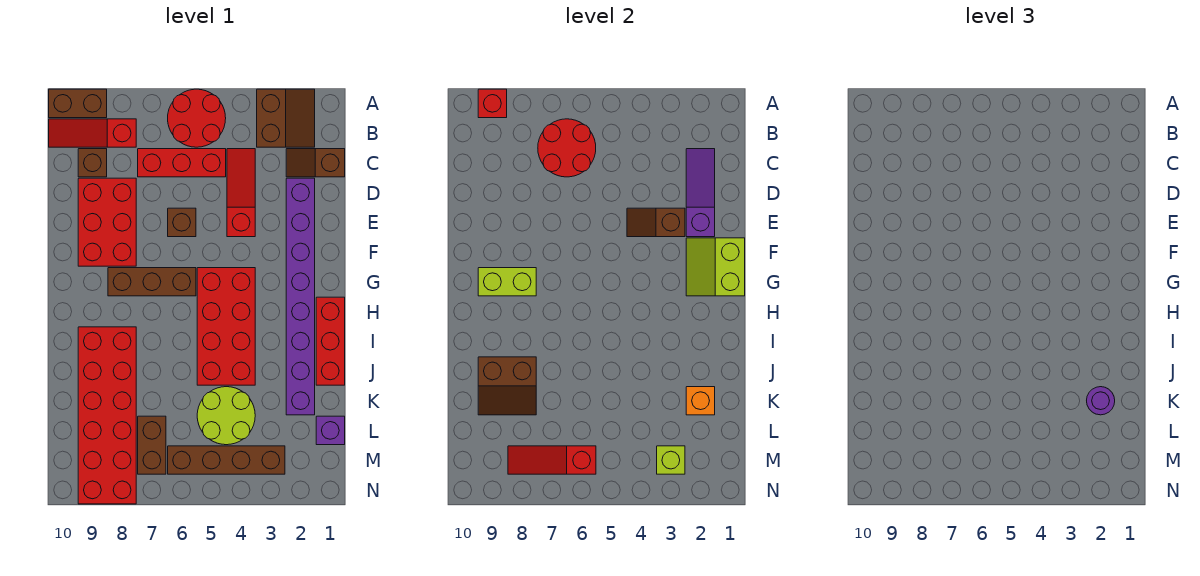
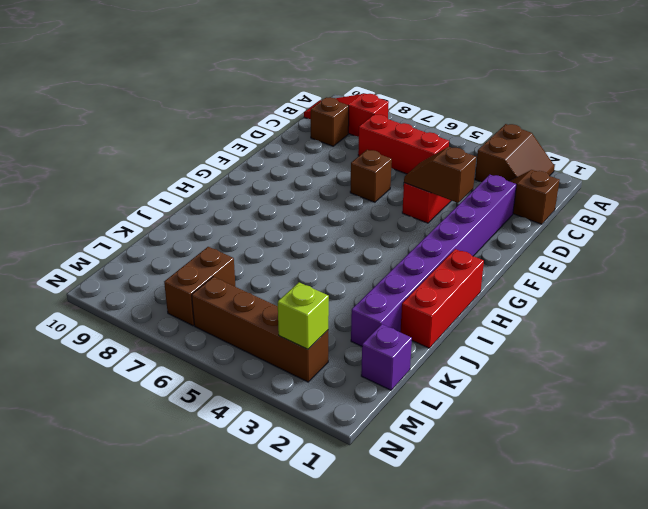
none -> red round brick A5:B6 level 1
none -> brown brick A9:A10 level 1
none -> red brick D8:F9 level 1
none -> red brick G4:J5 level 1

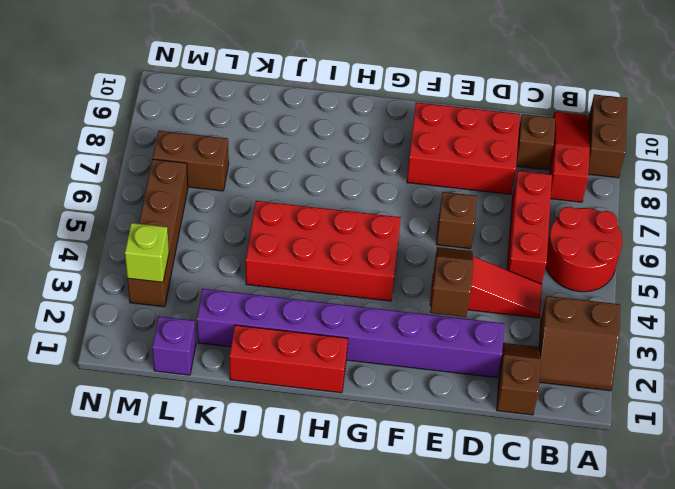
none -> brown brick G6:G8 level 1
none -> red brick I8:N9 level 1
none -> lime round brick K4:L5 level 1
none -> red brick A9 level 2

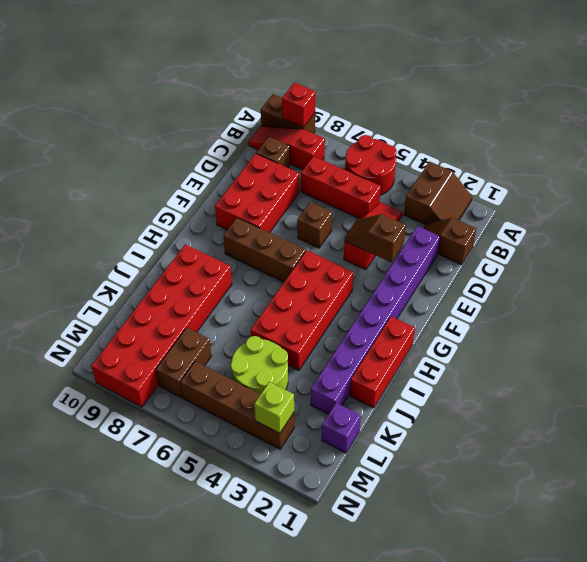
none -> red round brick B6:C7 level 2
none -> purple slope C2:E2 level 2 top E
none -> lime slope F1:G2 level 2 top 1
none -> lime brick G8:G9 level 2

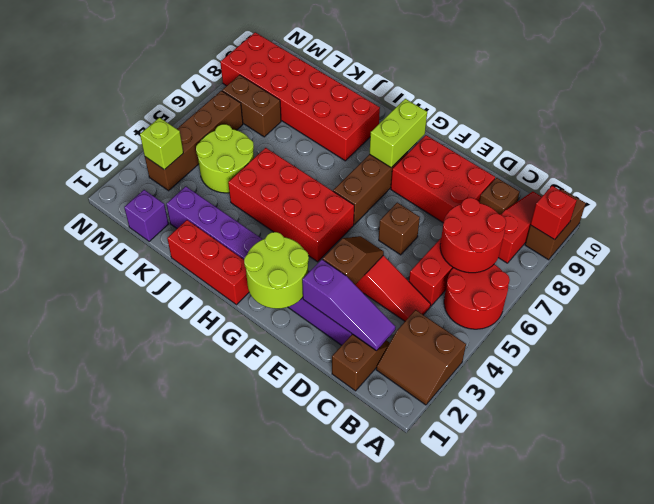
lime round brick F1:G2 level 2 -> lime slope F1:G2 level 2 top 1
none -> brown slope J8:K9 level 2 top J
none -> orange brick K2 level 2
none -> red slope M6:M8 level 2 top 6
none -> purple round brick K2 level 3

